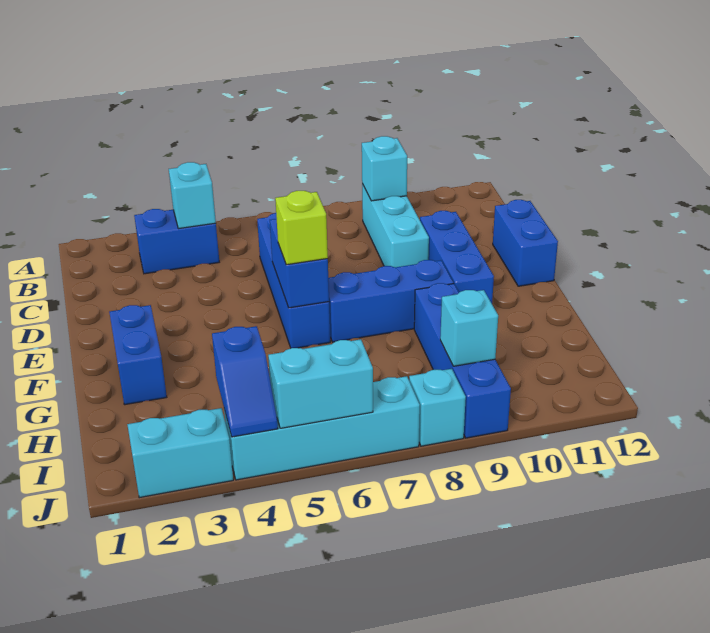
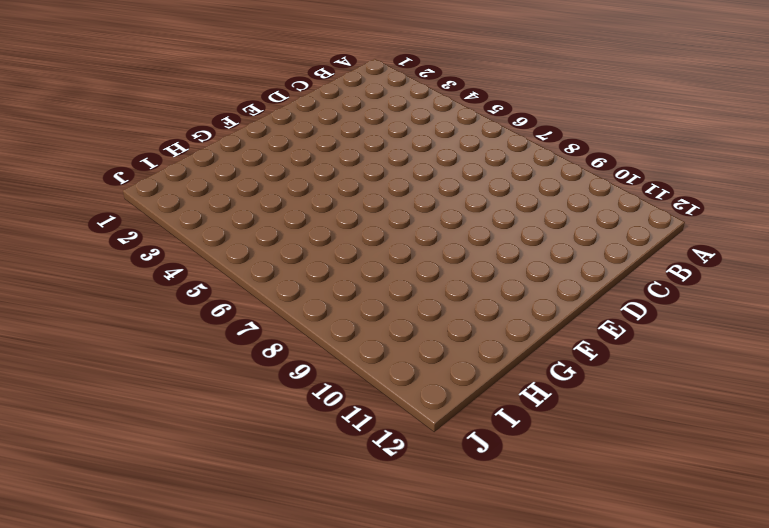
none -> blue brick B3:B4 level 1
none -> cyan brick B9:D9 level 1
none -> blue brick C6:F6 level 1

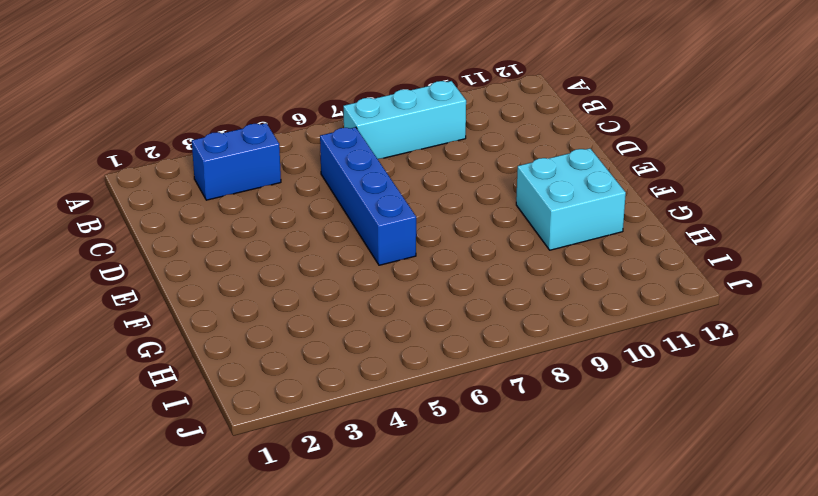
cyan brick B7:B9 level 1 -> cyan brick B9:D9 level 1
cyan brick F10:G11 level 1 -> blue brick D10:F10 level 1
none -> blue brick D12:E12 level 1
none -> blue brick F2:G2 level 1
none -> blue brick F7:F9 level 1

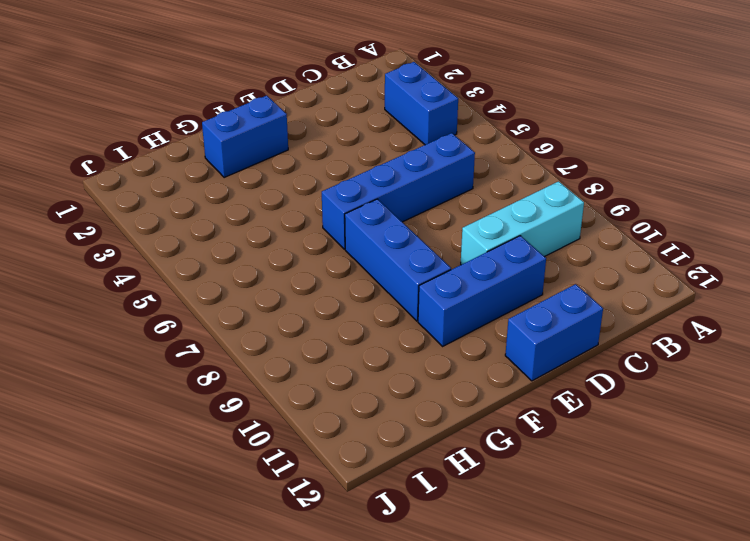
none -> blue brick G9:J9 level 1
none -> cyan brick J2:J3 level 1
none -> cyan brick J4:J7 level 1

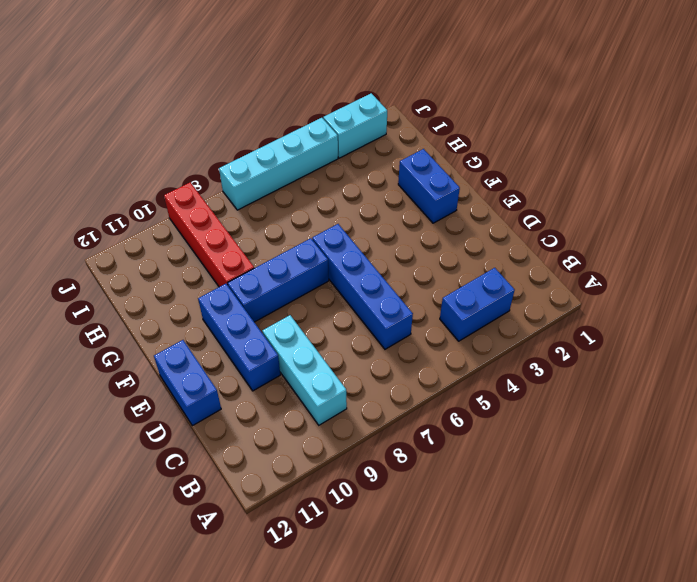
red brick G9:J9 level 1 -> blue brick G9:J9 level 1
none -> cyan brick J8 level 1
none -> cyan brick B4 level 2
none -> cyan brick B9 level 2

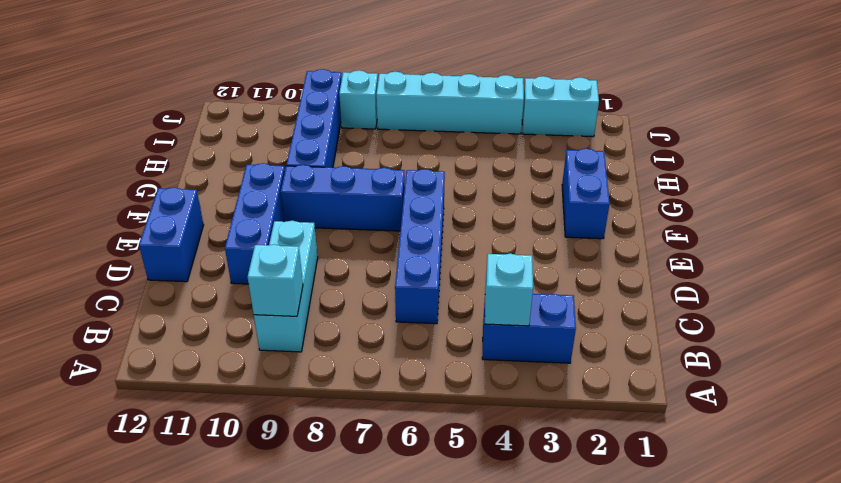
none -> blue brick E6:F6 level 2
none -> blue slope I4:J4 level 2 top I
none -> cyan brick I9 level 2

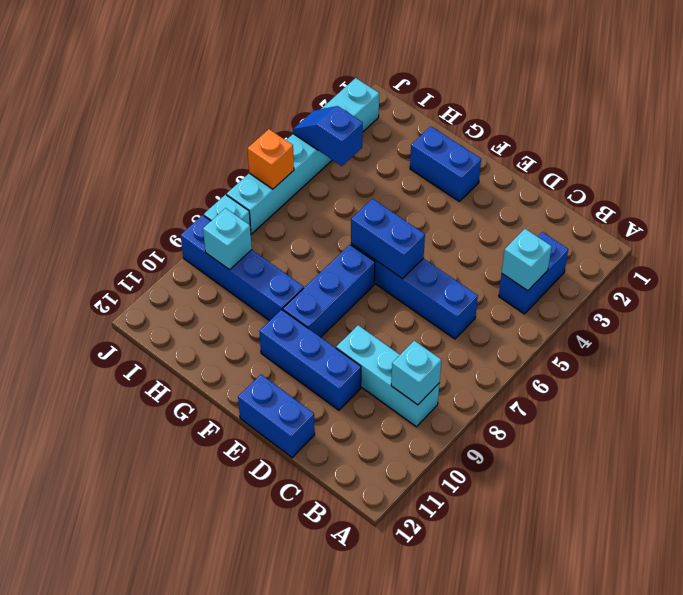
orange brick J6 level 2 -> cyan brick J5:J6 level 2
none -> lime brick F6 level 3

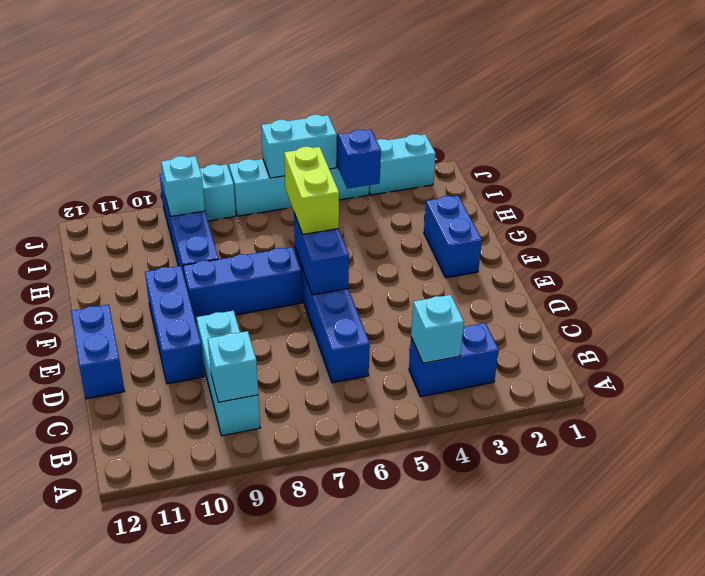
lime brick F6:G6 level 3 -> lime brick F6 level 3

